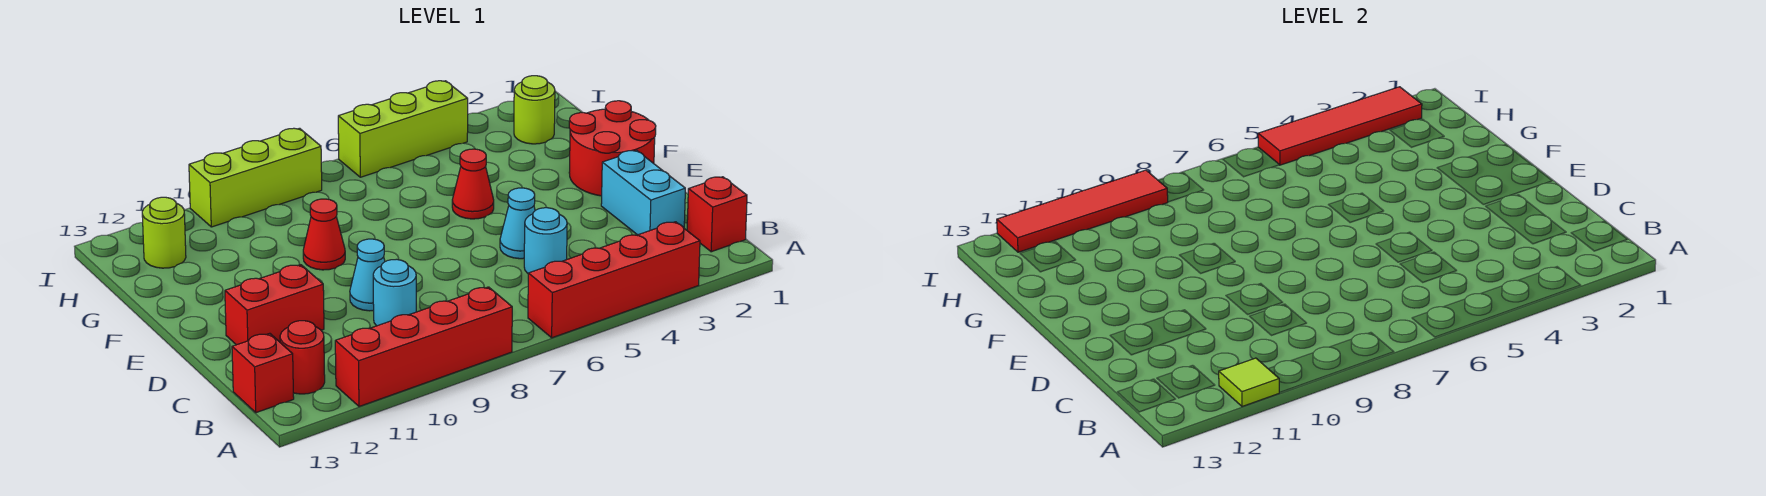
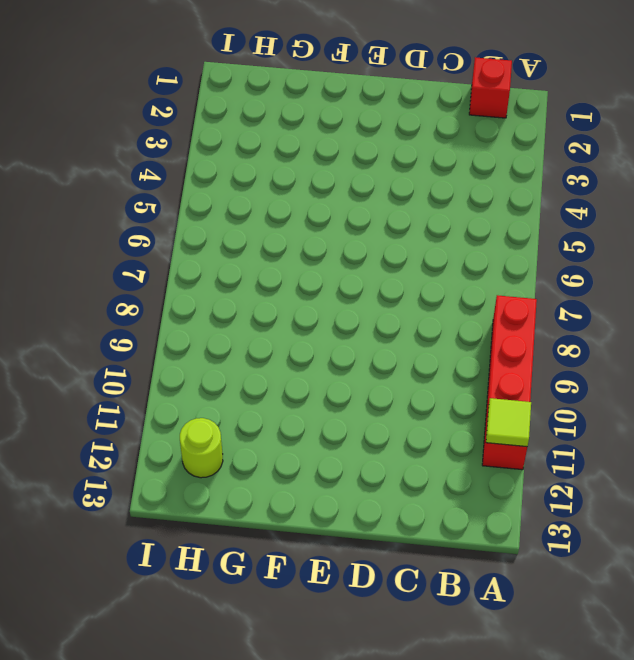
none -> red brick A3:A6 level 1
none -> red round brick B12 level 1
none -> red brick B13 level 1

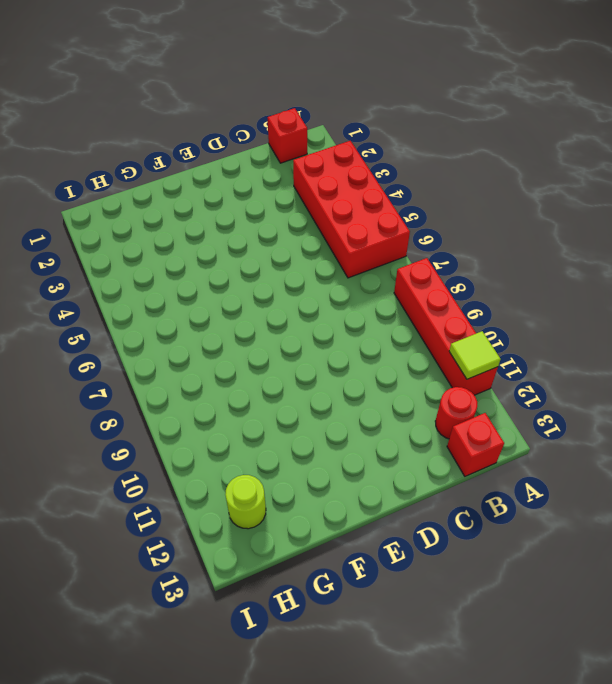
red brick A3:B6 level 1 -> red brick A3:A6 level 1
none -> cyan brick C2:D2 level 1
none -> cyan round brick C5 level 1
none -> cyan round brick C9 level 1

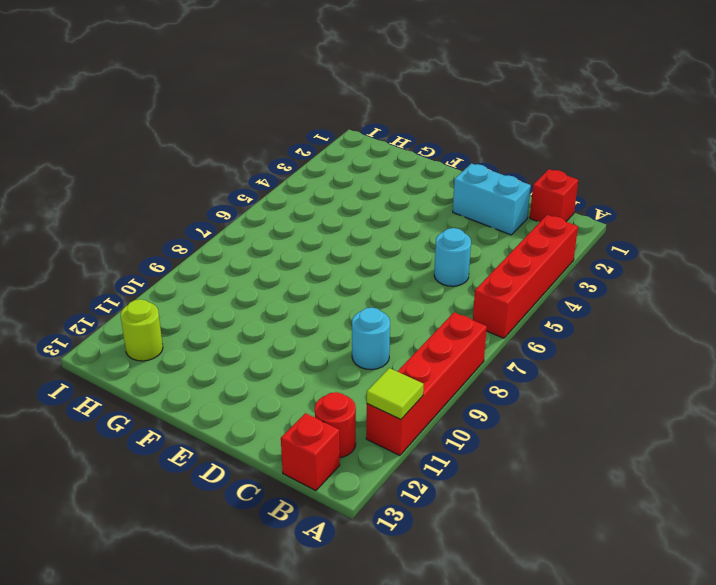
none -> cyan cone D5 level 1
none -> cyan cone D9 level 1
none -> red brick D11:D12 level 1

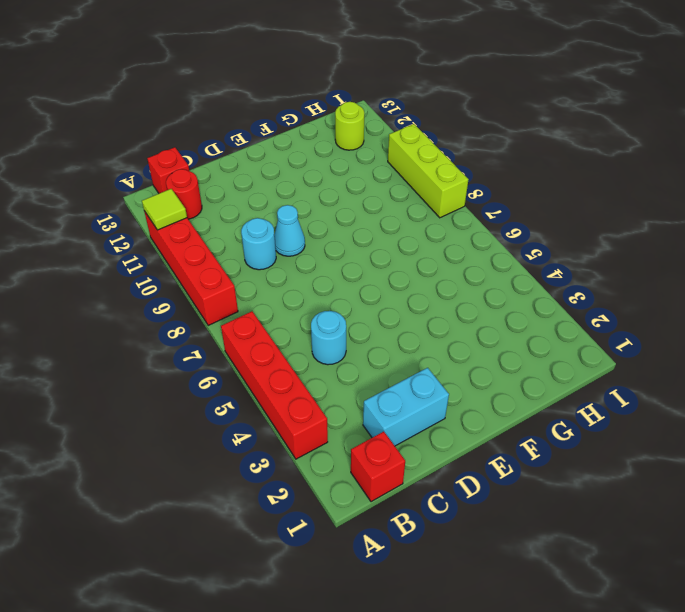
none -> cyan cone D5 level 1
none -> red brick D11:D12 level 1
none -> red round brick E1:F2 level 1

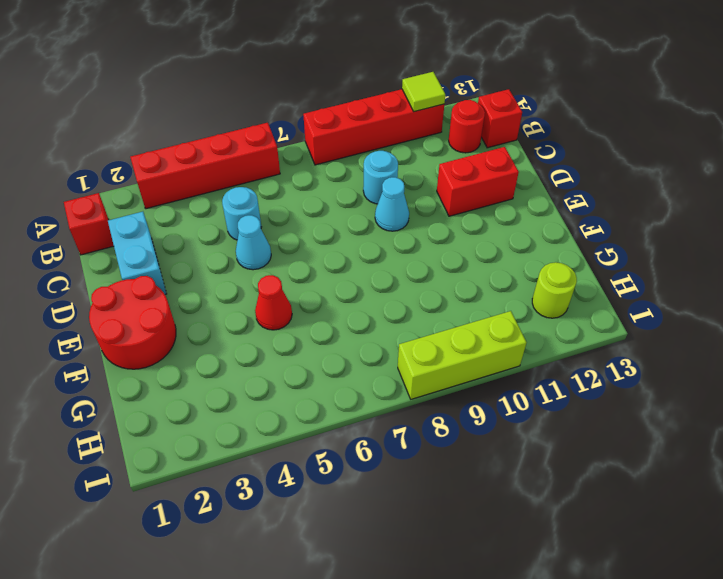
none -> red cone F9 level 1
none -> lime round brick H2 level 1
none -> lime brick I4:I6 level 1

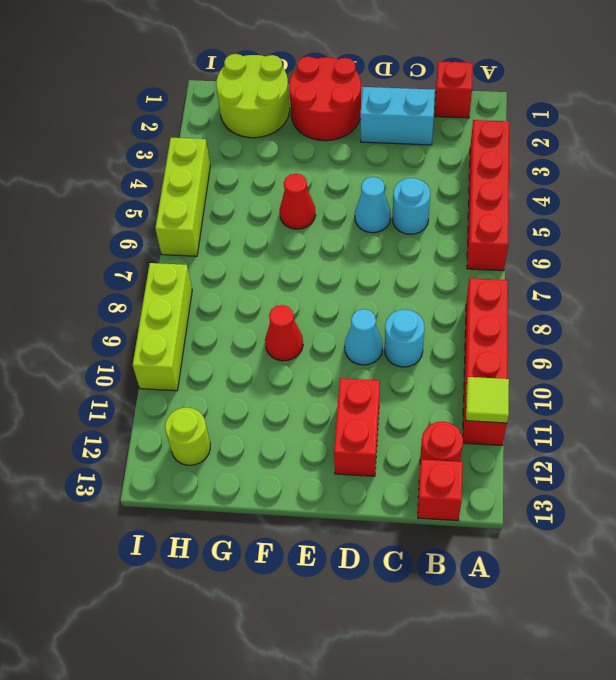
lime round brick G1:H2 level 1 -> lime round brick H2 level 1
none -> red tile I2:I5 level 2
none -> red tile I9:I12 level 2

